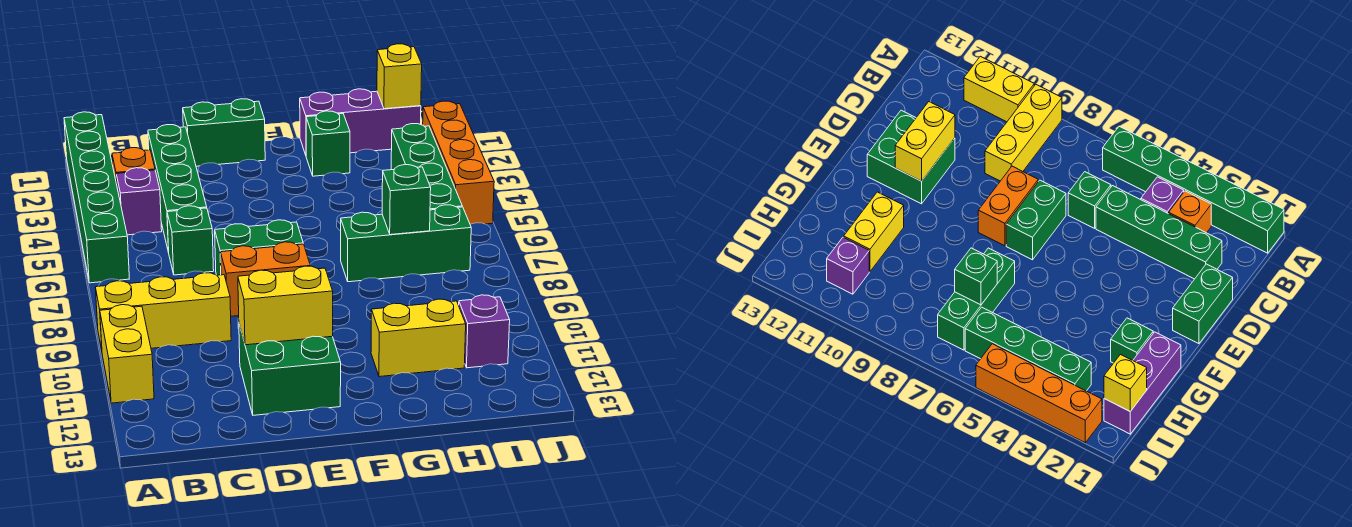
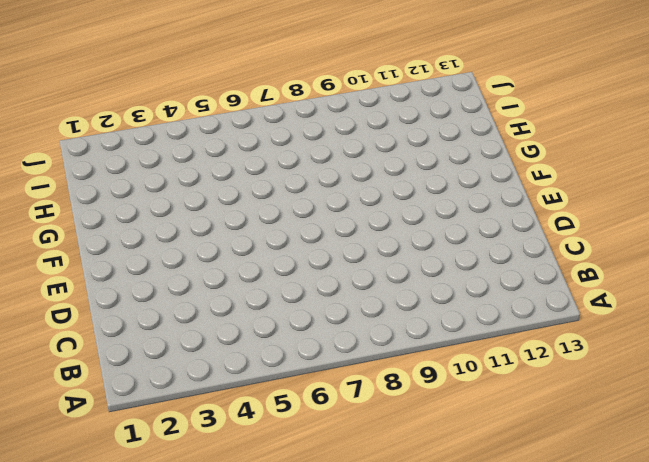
none -> green brick A1:A6 level 1
none -> yellow brick A9:C9 level 1
none -> yellow brick A10:A11 level 1

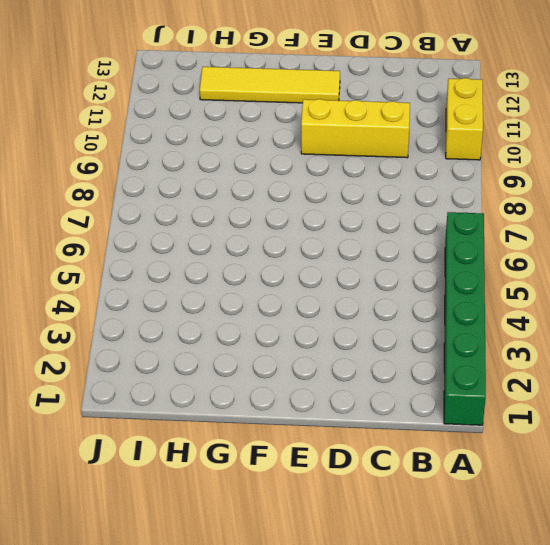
yellow brick C10:E10 level 1 -> yellow brick A9:C9 level 1
yellow tile E12:H12 level 1 -> green brick D11:E12 level 1
none -> orange brick B3 level 1
none -> purple brick B4 level 1
none -> green brick C2:C5 level 1

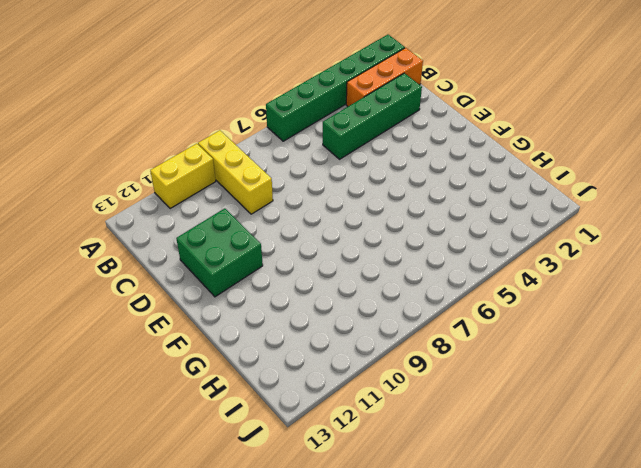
orange brick B1:B3 level 1 -> orange brick B3 level 1
none -> purple brick B4 level 1
none -> green brick C6 level 1
none -> green brick D1:E1 level 1

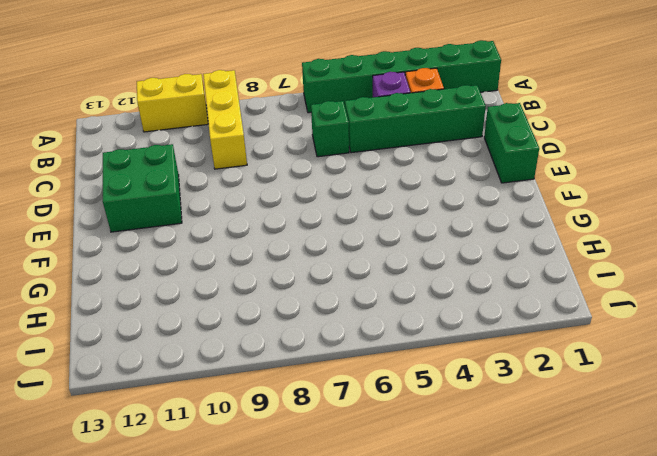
none -> green brick D7:E7 level 1
none -> orange brick D8:E8 level 1
none -> purple brick G1:I1 level 1

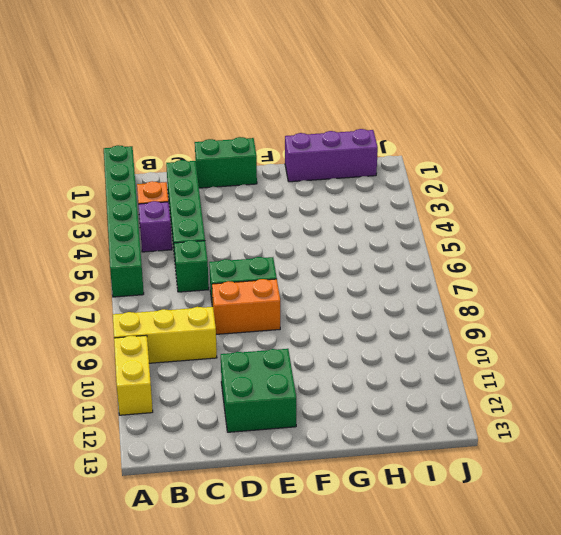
none -> green brick G2 level 1
none -> green brick G7:I7 level 1
none -> yellow brick G11:H11 level 1

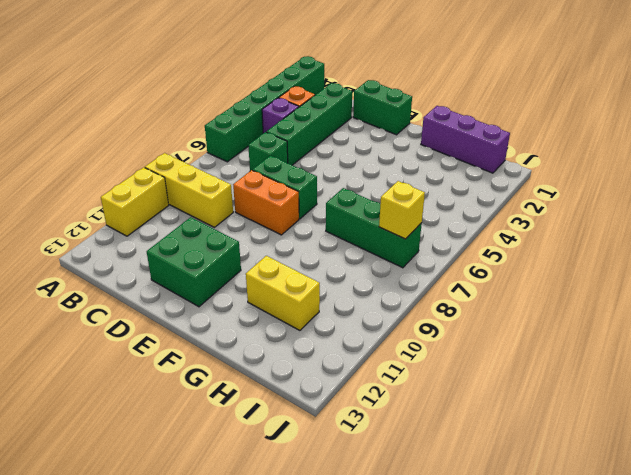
yellow brick I7 level 2 -> yellow brick I1 level 2
none -> green brick G2 level 1
none -> green brick I3:I6 level 1
none -> purple brick I11 level 1

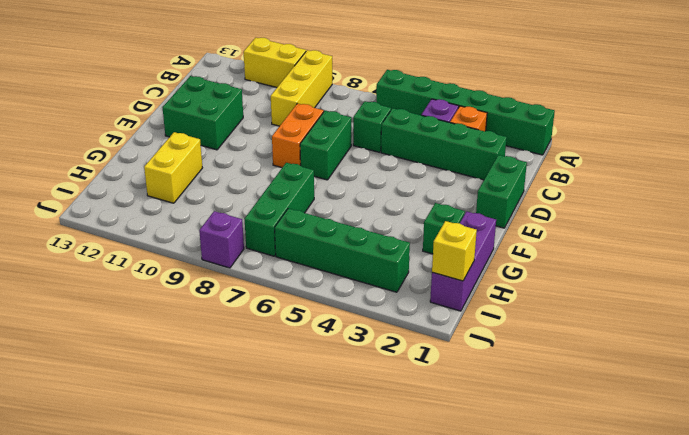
purple brick J8 level 1 -> purple brick I11 level 1
none -> orange brick J2:J5 level 1
none -> yellow brick D11:E11 level 2
none -> green brick H7 level 2

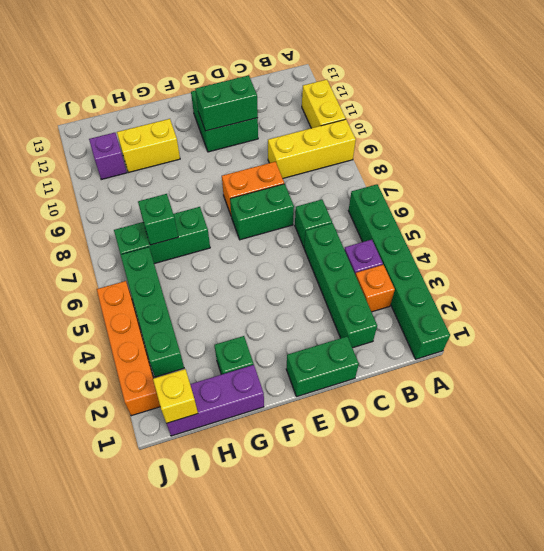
green brick D11:E11 level 2 -> yellow brick D11:E11 level 2

